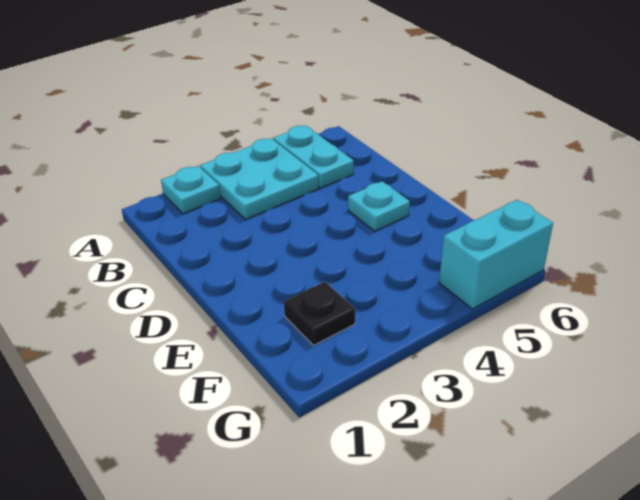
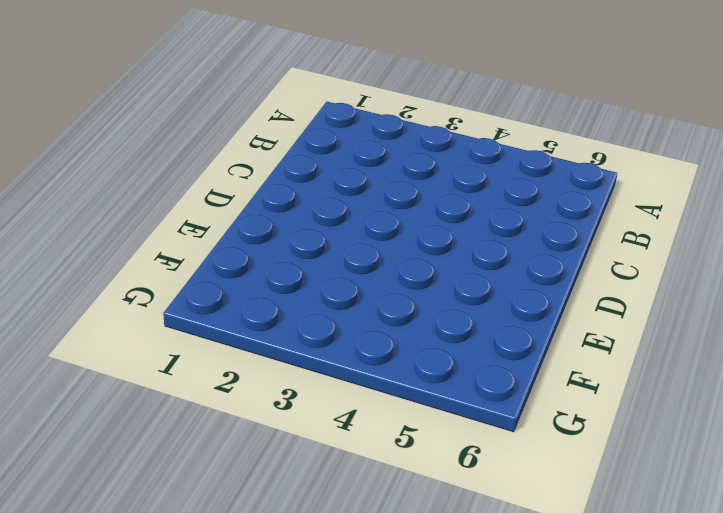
none -> cyan plate A2 level 1
none -> cyan plate A3:B4 level 1

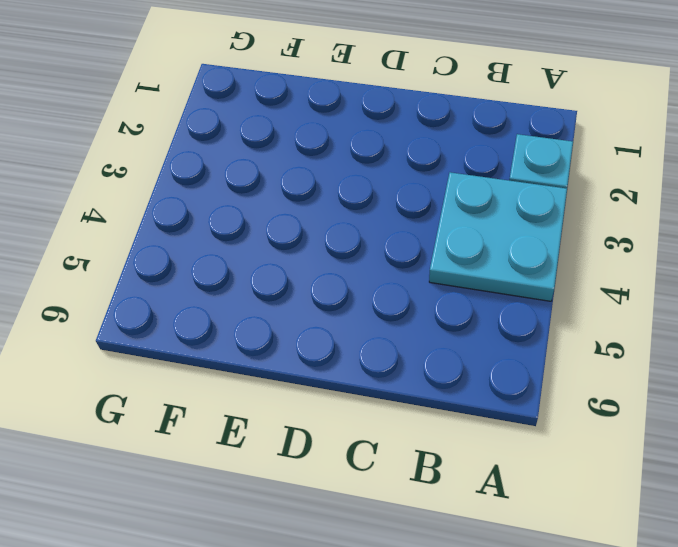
none -> cyan plate A5:B5 level 1
none -> cyan plate D5 level 1

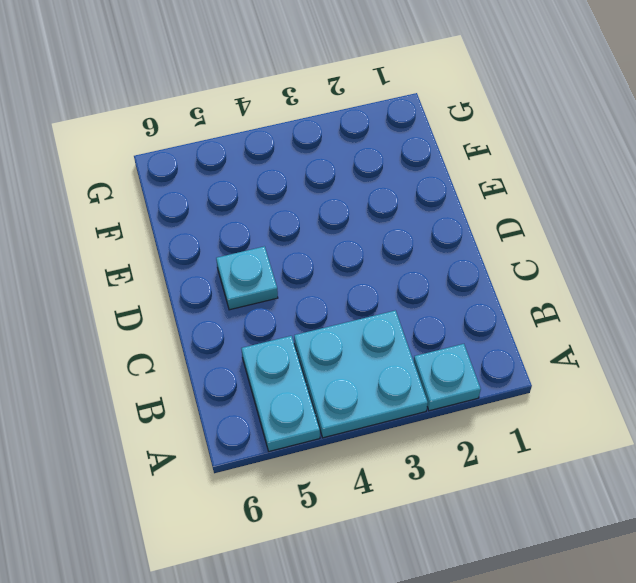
none -> black plate F2 level 1
none -> cyan brick G5:G6 level 1

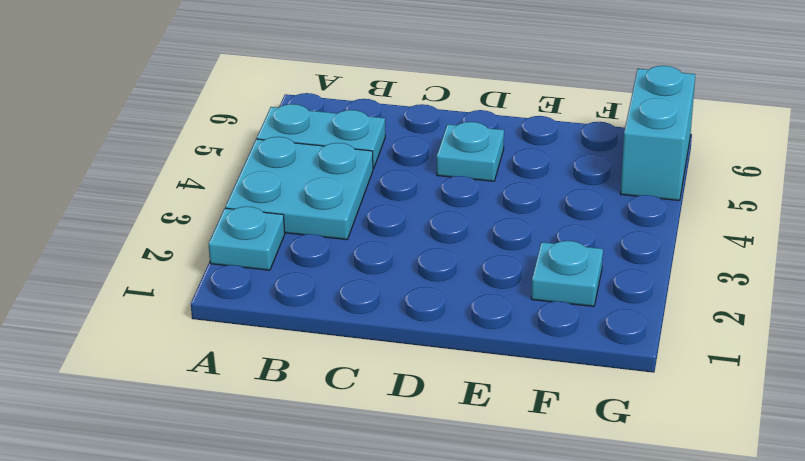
cyan plate F2 level 1 -> black plate F2 level 1

